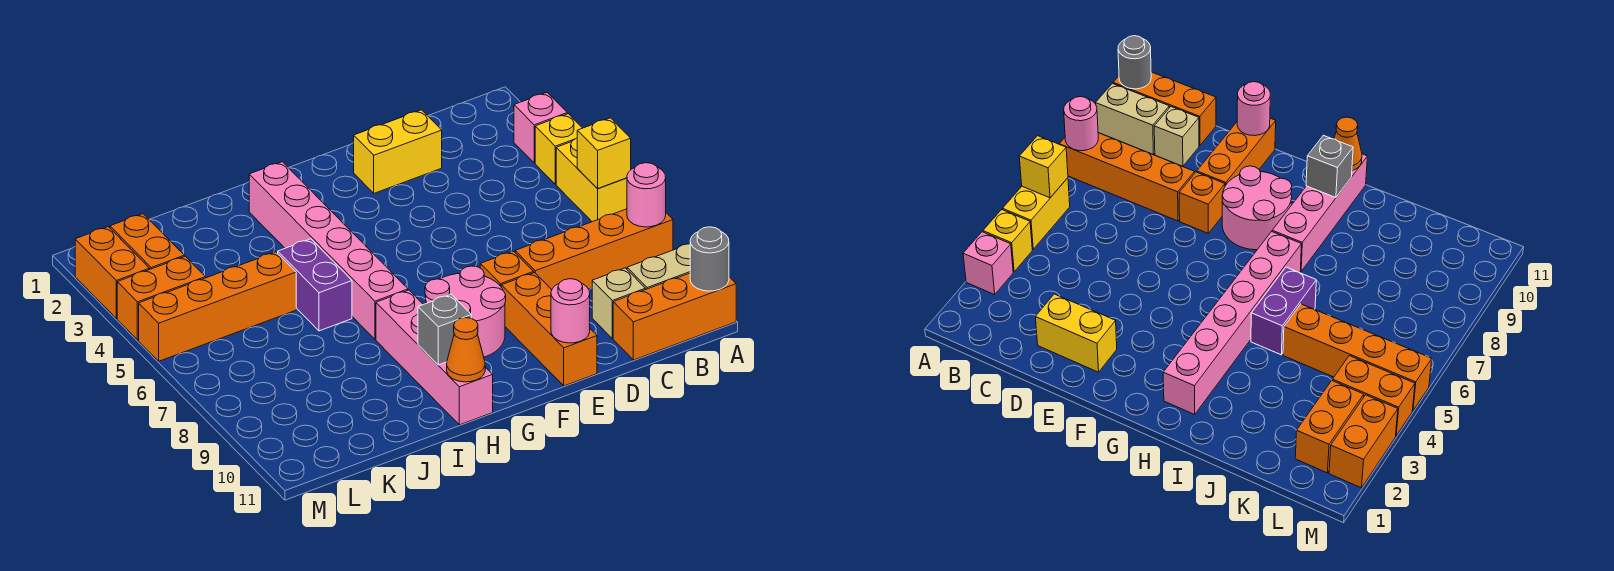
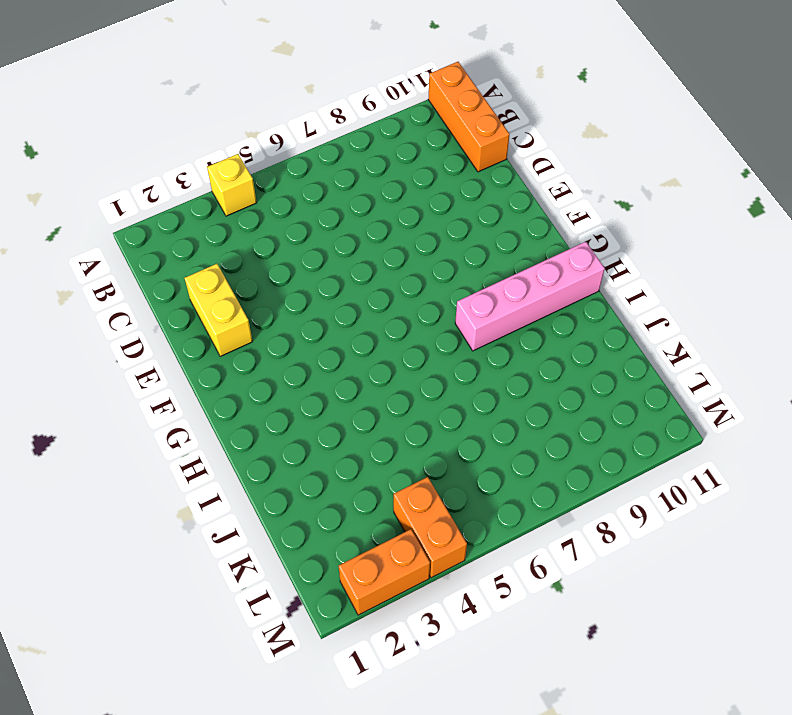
none -> pink brick A3 level 1
none -> yellow brick A5:A6 level 1
none -> orange brick A8:D8 level 1

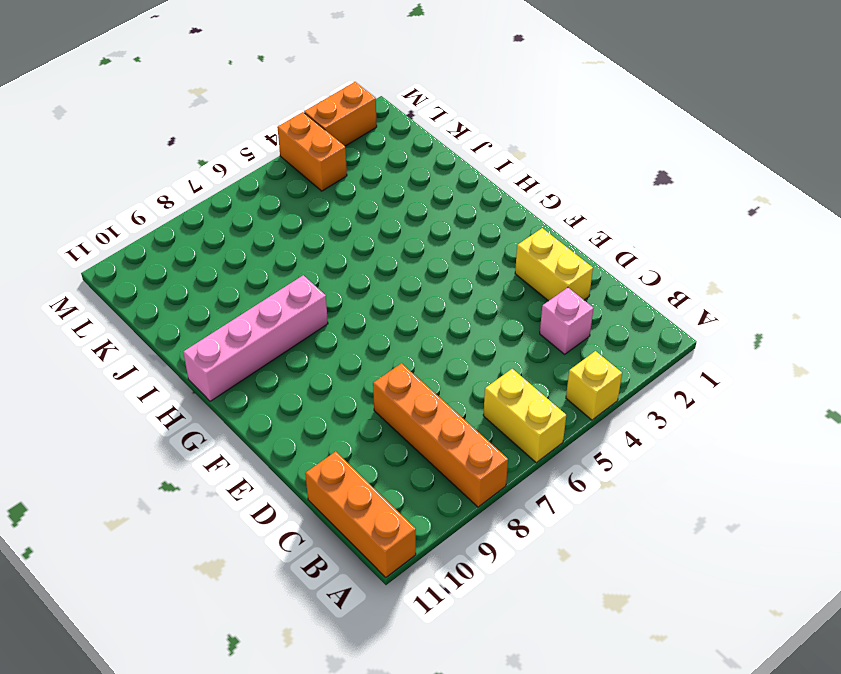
yellow brick A6:B6 level 1 -> yellow brick A5:A6 level 1
pink brick C3 level 1 -> pink brick A3 level 1
none -> tan brick A10:B10 level 1
none -> tan brick C10 level 1
none -> orange brick E8 level 1

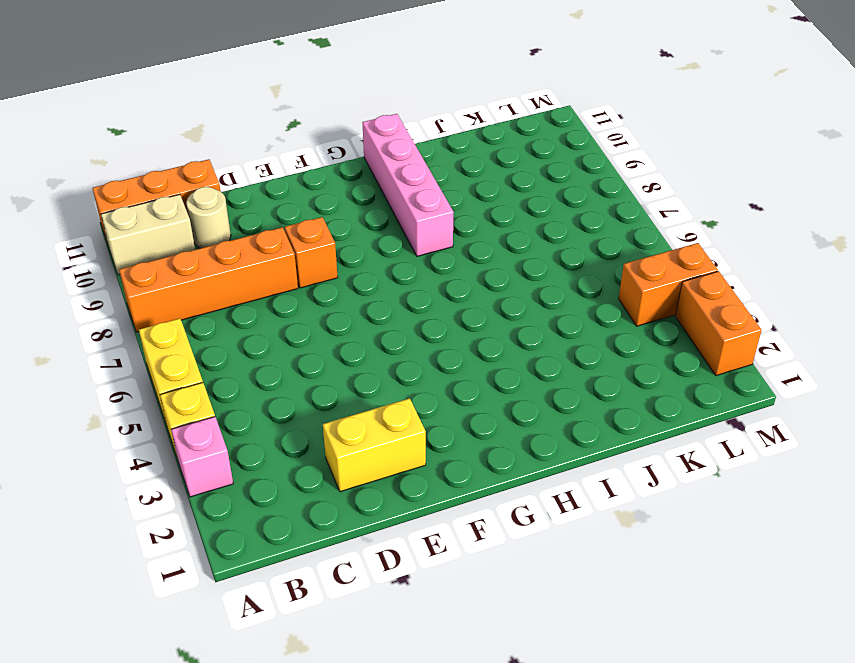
tan round brick C10 level 1 -> tan brick C10 level 1
none -> orange brick E9:E11 level 1
none -> pink round brick F8:G9 level 1
none -> pink brick H2:H7 level 1

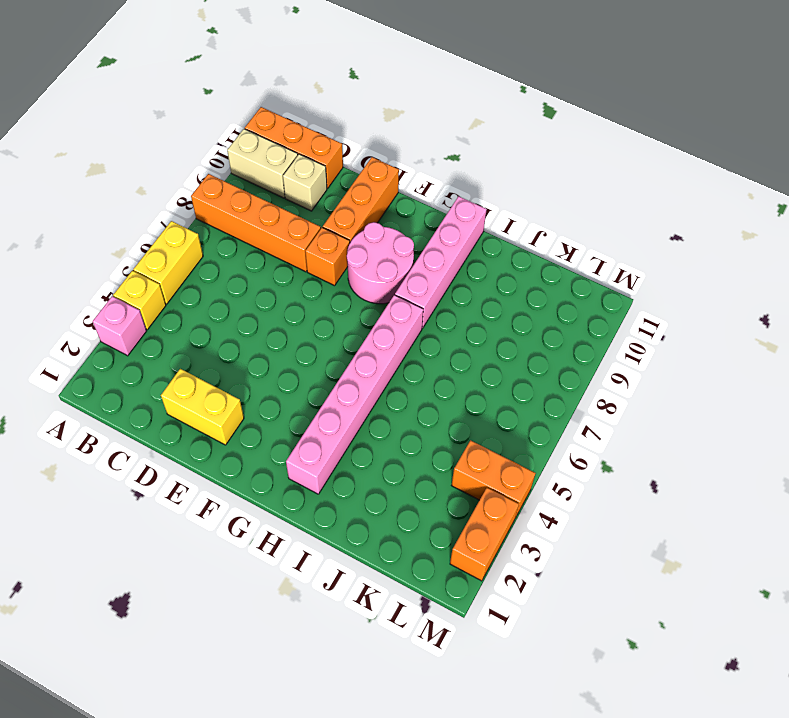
none -> purple brick I5:I6 level 1
none -> orange brick J5:M5 level 1
none -> orange brick L2:L3 level 1

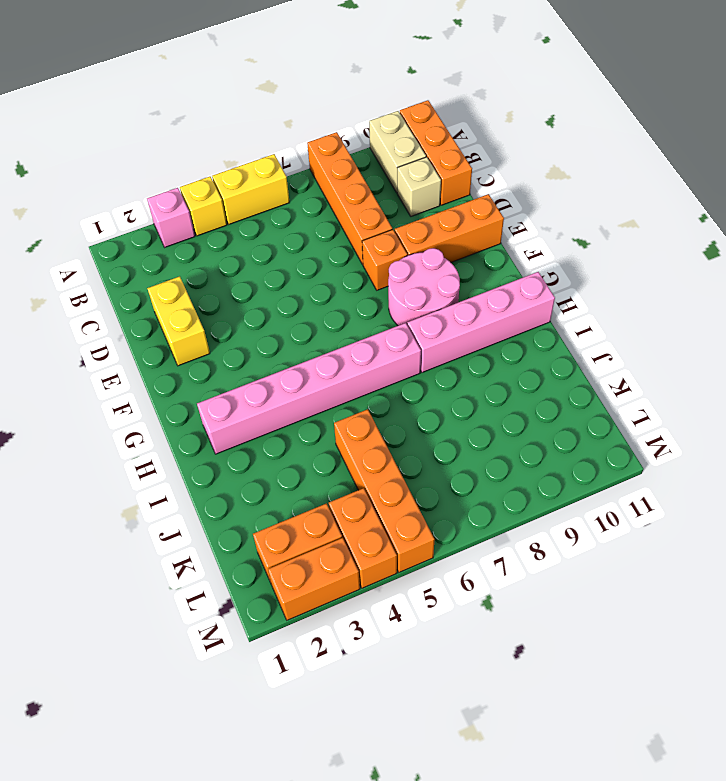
none -> purple brick I5:I6 level 1
none -> yellow brick A6 level 2
none -> pink round brick A8 level 2

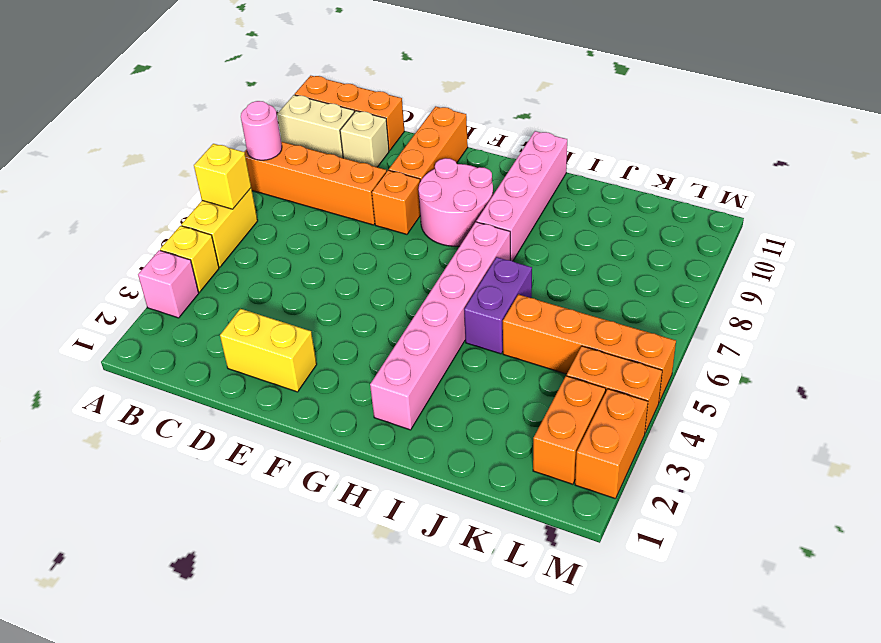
none -> grey round brick A11 level 2
none -> pink round brick E11 level 2
none -> grey brick H10 level 2

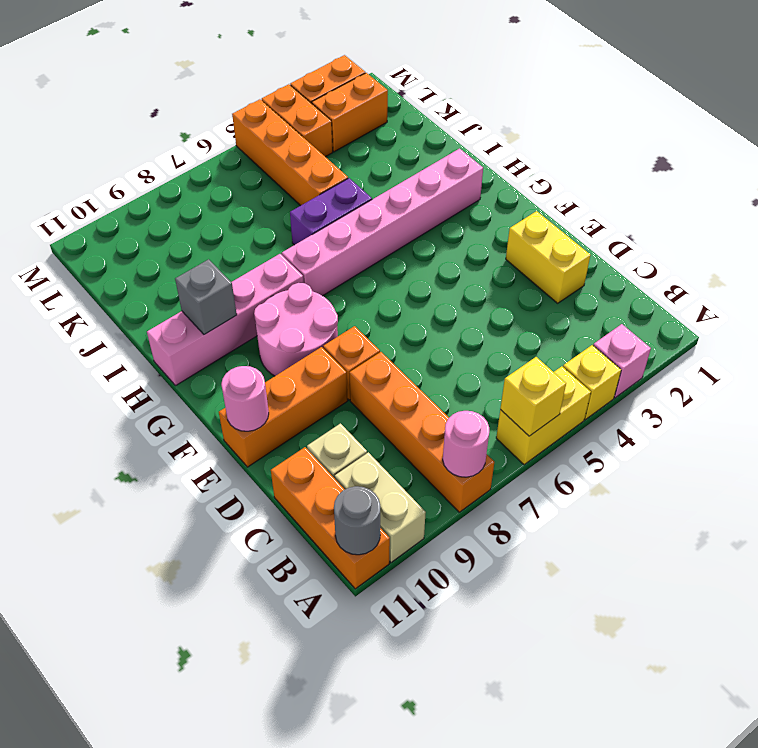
none -> orange cone H11 level 2

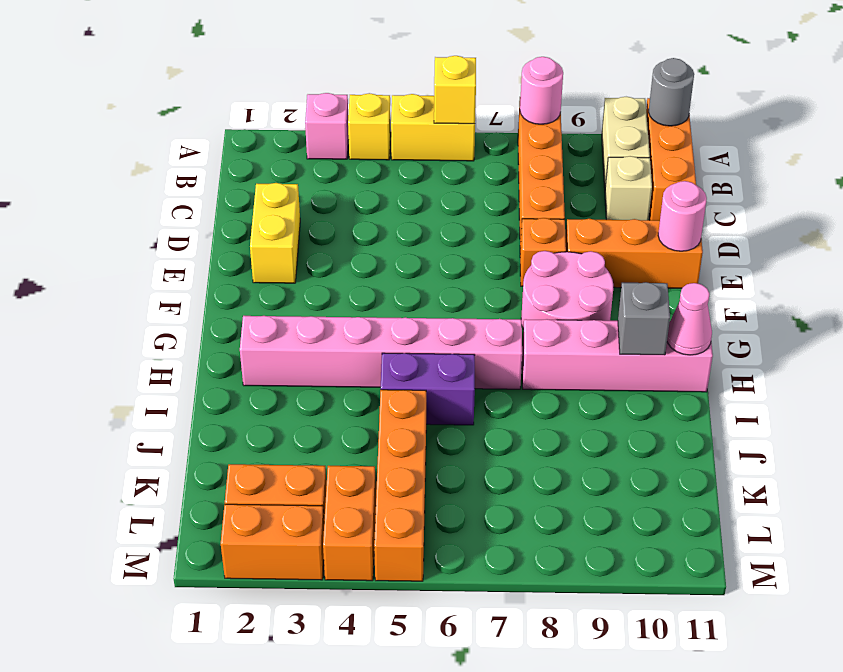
pink cone H11 level 2 -> orange cone H11 level 2

